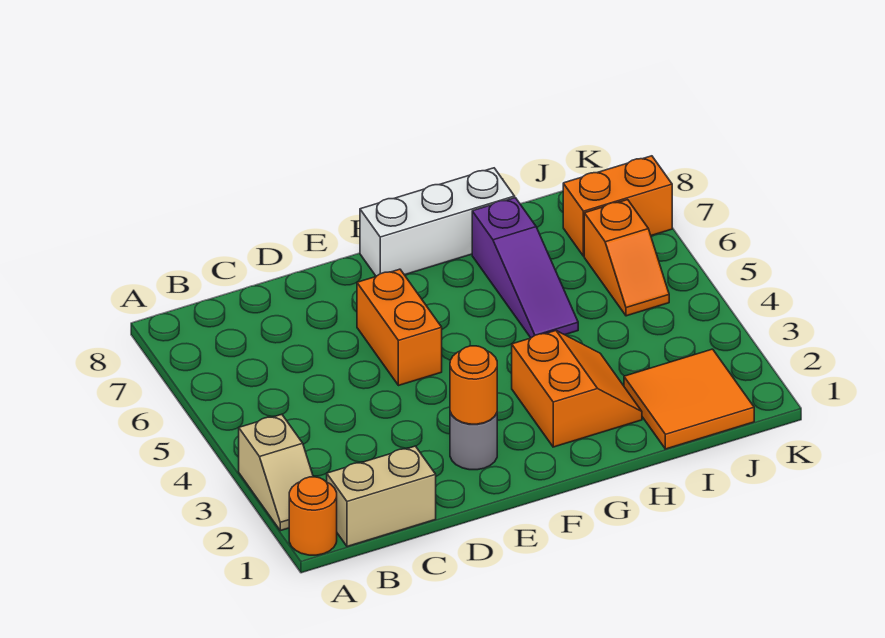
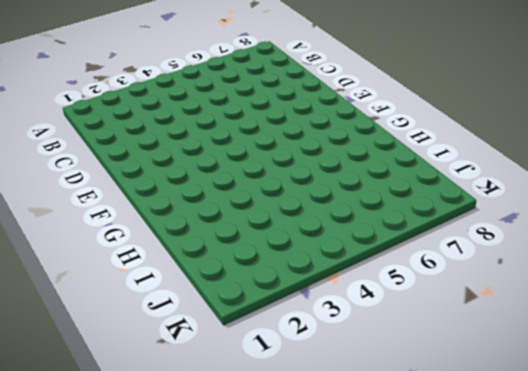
none -> orange round brick A1 level 1
none -> tan slope A2:A3 level 1 top 3
none -> tan brick B1:C1 level 1

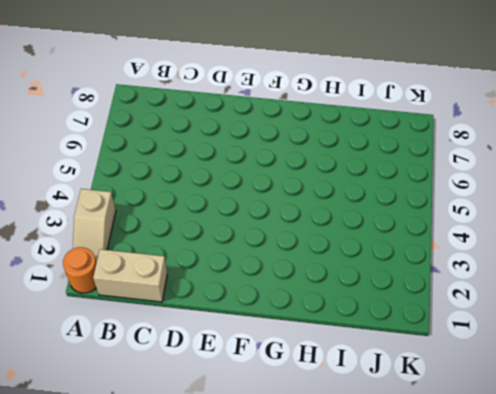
none -> grey round brick E2 level 1
none -> orange brick E5:E6 level 1
none -> white brick F8:H8 level 1

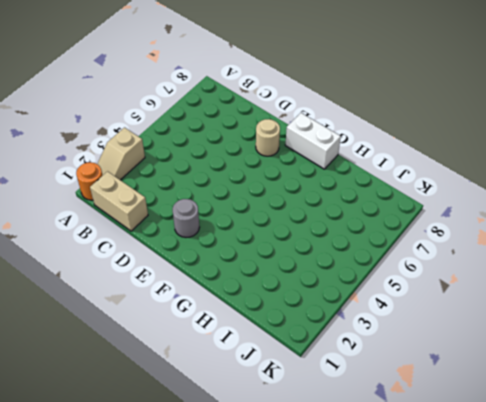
tan round brick E7 level 1 -> none
white brick F8:G8 level 1 -> white brick F8:H8 level 1
none -> orange brick E5:E6 level 1
none -> orange slope G2:H3 level 1 top G
none -> purple slope H5:H7 level 1 top 7

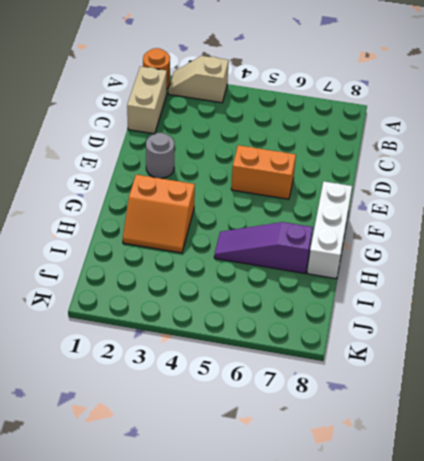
none -> orange tile I1:J2 level 1
none -> orange slope J5:J6 level 1 top 6
none -> orange brick J7:K7 level 1

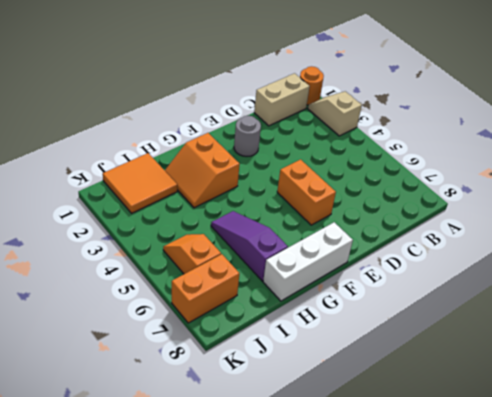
none -> orange round brick E2 level 2

